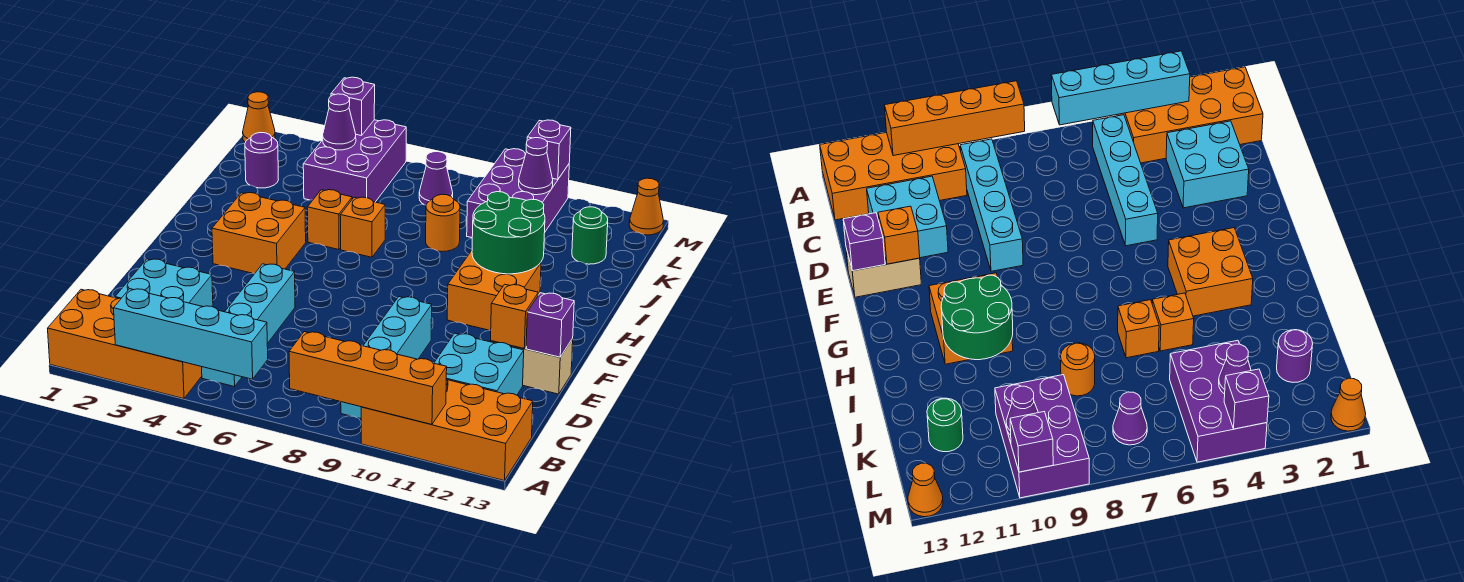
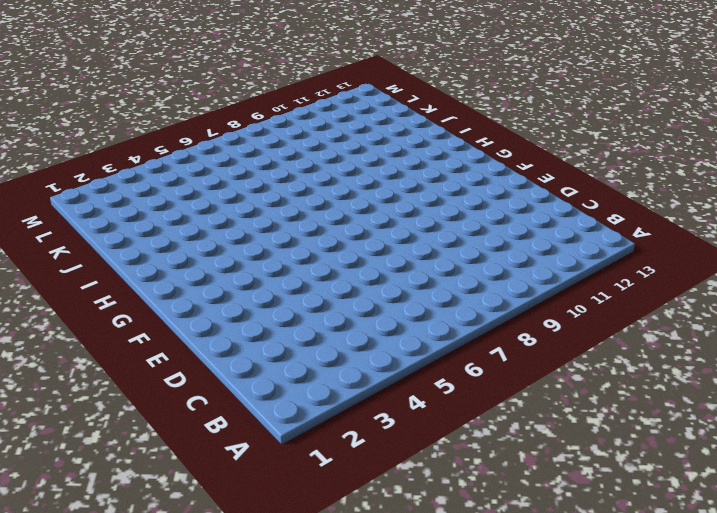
none -> orange brick A1:B4 level 1
none -> orange brick A10:B13 level 1
none -> cyan brick B5:E5 level 1

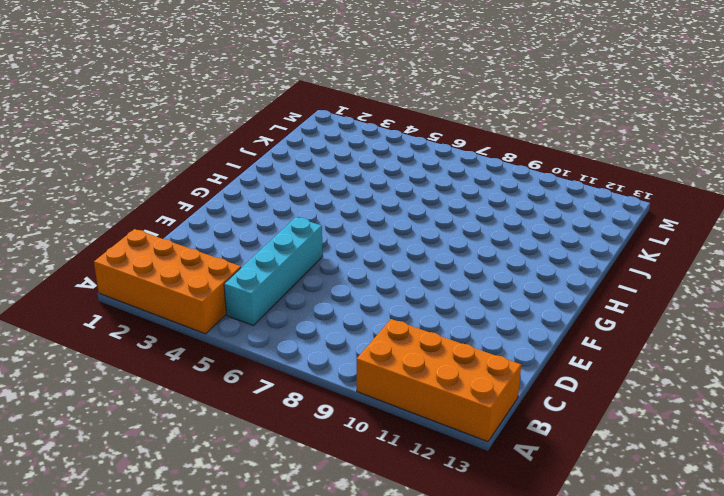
none -> cyan brick B9:E9 level 1
none -> cyan brick C2:D3 level 1
none -> cyan brick C11:D12 level 1

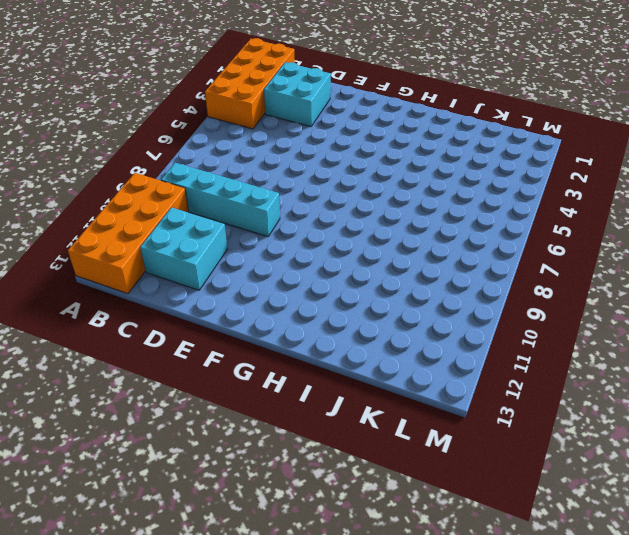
none -> cyan brick B5:E5 level 1
none -> tan brick E12:E13 level 1
none -> orange brick G3:H4 level 1

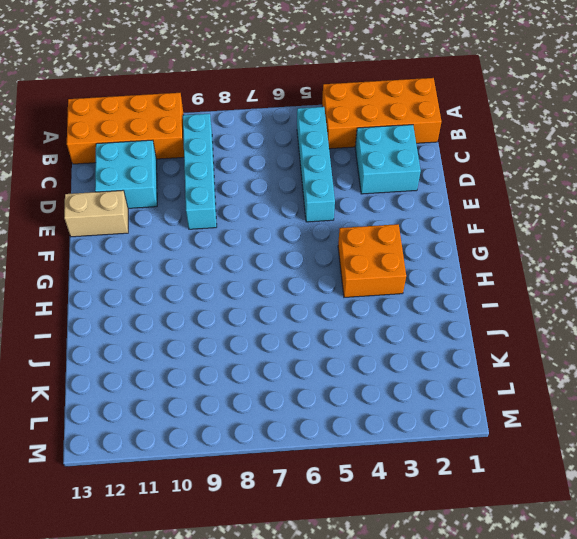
none -> orange brick G10:H11 level 1
none -> orange brick I5 level 1
none -> orange brick I6 level 1

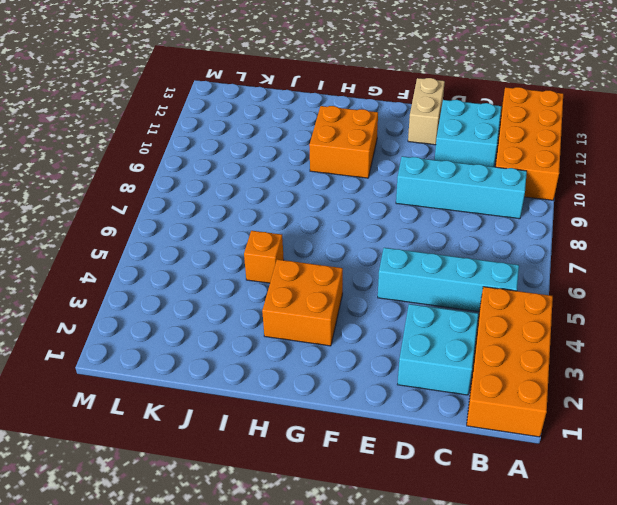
none -> orange brick I6 level 1
none -> orange round brick J8 level 1
none -> purple round brick K2 level 1

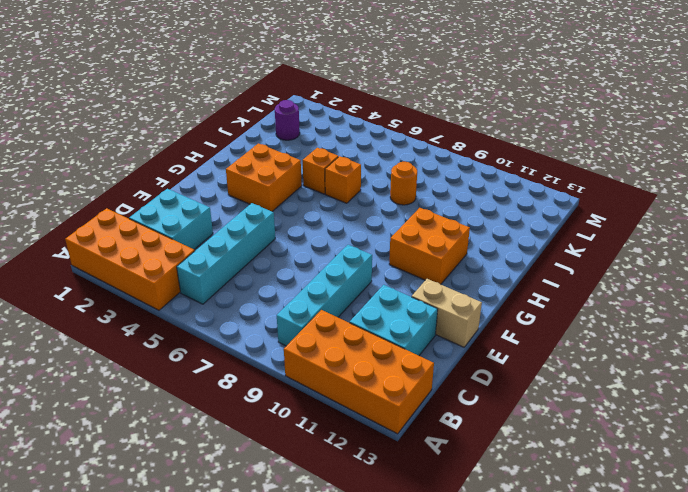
none -> purple brick K4:M5 level 1
none -> purple brick K9:M10 level 1
none -> green round brick K12 level 1

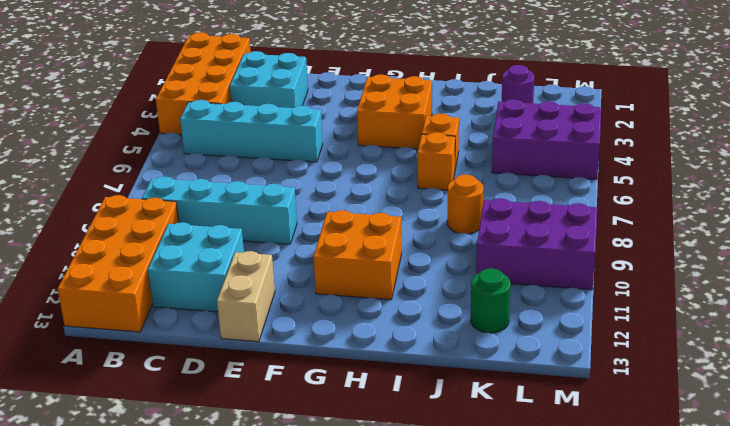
none -> purple cone L7 level 1
none -> orange cone M1 level 1
none -> orange cone M13 level 1

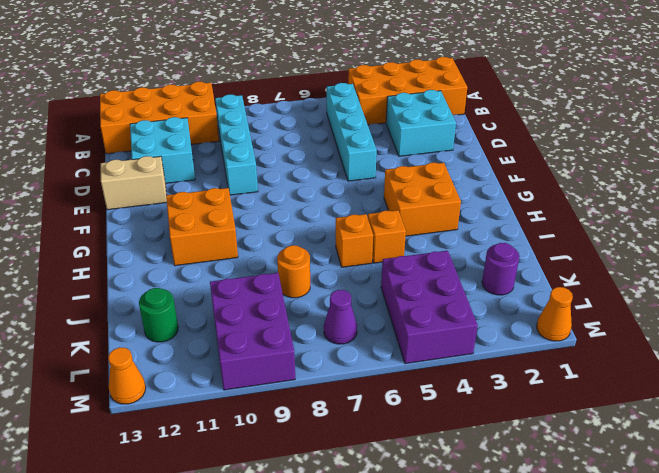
none -> cyan brick A3:A6 level 2
none -> orange brick A8:A11 level 2
none -> orange brick E12 level 2

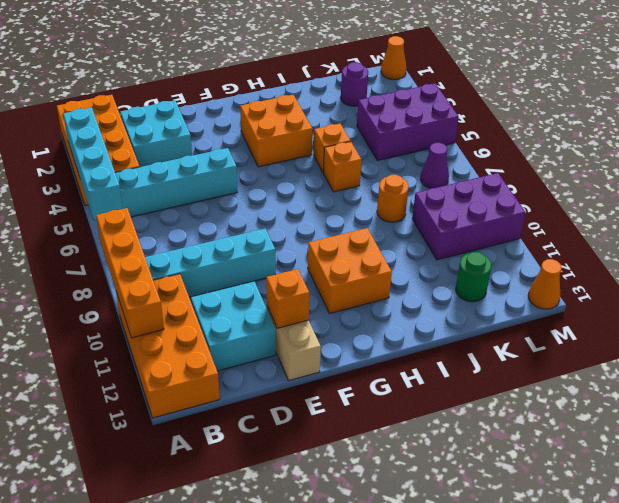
none -> purple brick E13 level 2
none -> green round brick H10:I11 level 2
none -> purple cone L4 level 2

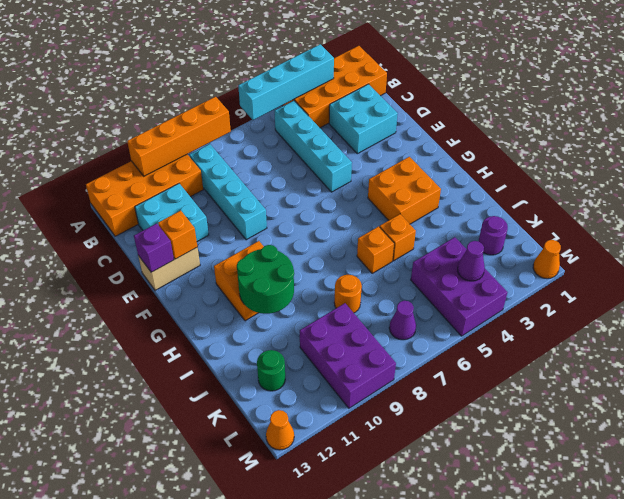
none -> purple cone L10 level 2
none -> purple brick M4 level 2
none -> purple brick M10 level 2

